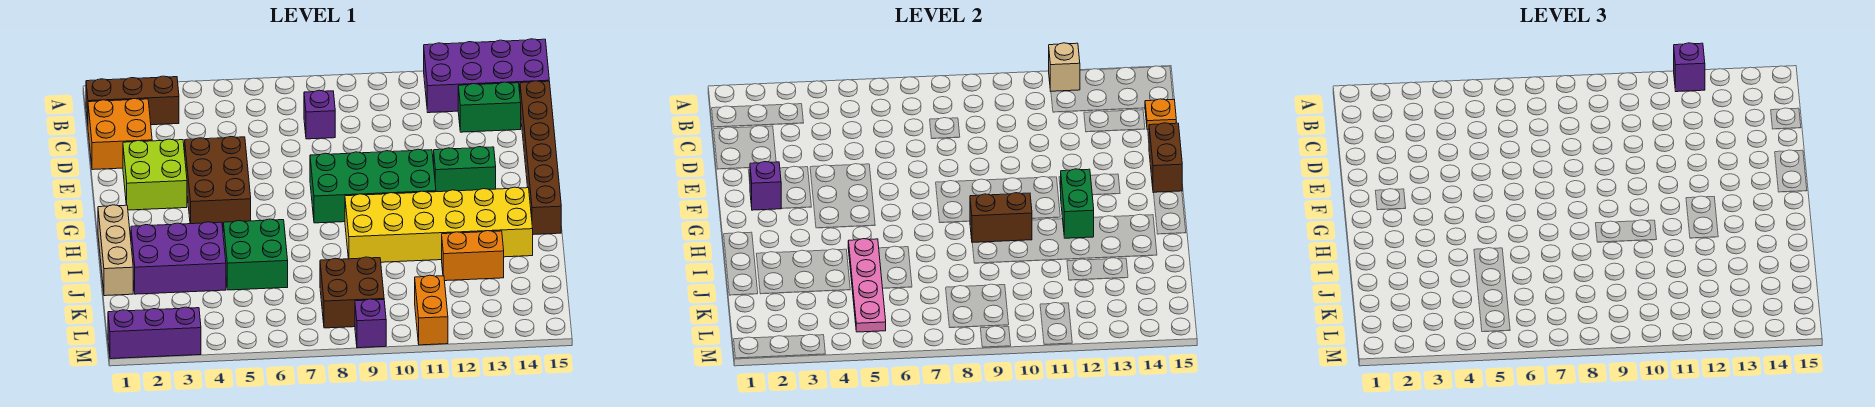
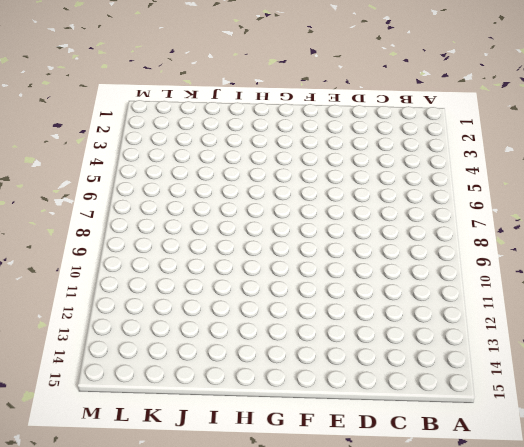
none -> purple brick A12:B15 level 1
none -> brown brick B1:B3 level 1
none -> orange brick C1:D2 level 1

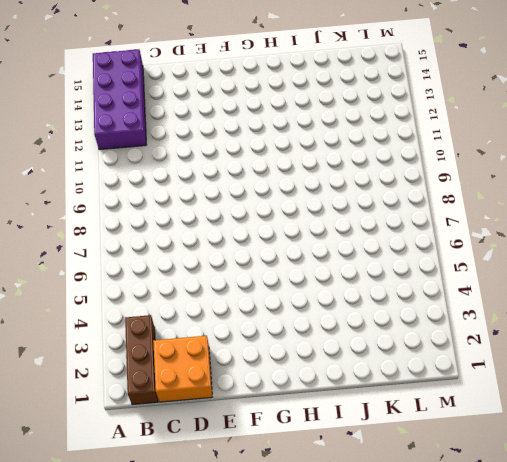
none -> purple brick C8 level 1
none -> green brick C13:C14 level 1
none -> brown brick C15:H15 level 1

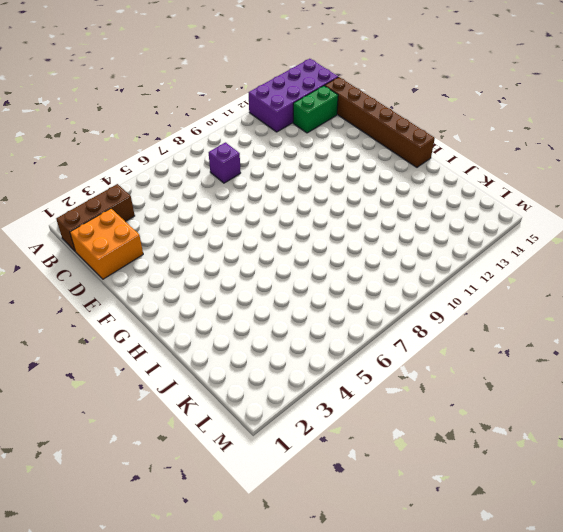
none -> lime brick E2:F3 level 1
none -> brown brick E4:G5 level 1
none -> green brick F8:G11 level 1

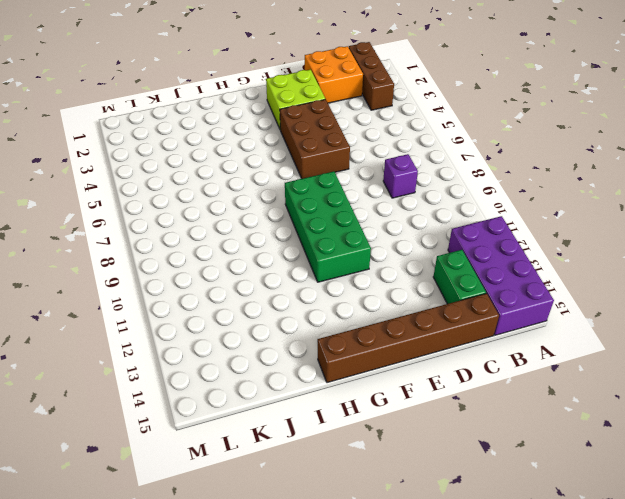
brown brick E4:F6 level 1 -> brown brick E4:G5 level 1
none -> green brick F12:F13 level 1
none -> tan brick H1:J1 level 1
none -> yellow brick H9:I14 level 1

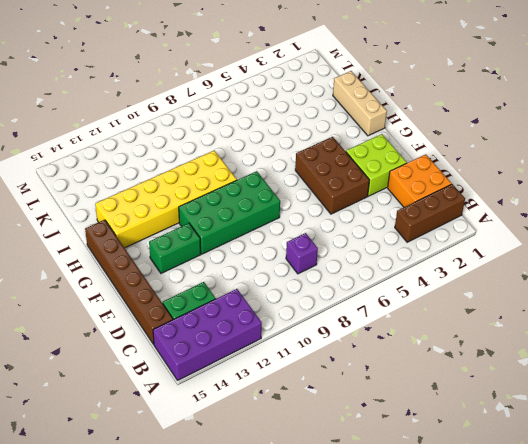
none -> purple brick I2:J4 level 1
none -> green brick I5:J6 level 1
none -> orange brick J12:J13 level 1

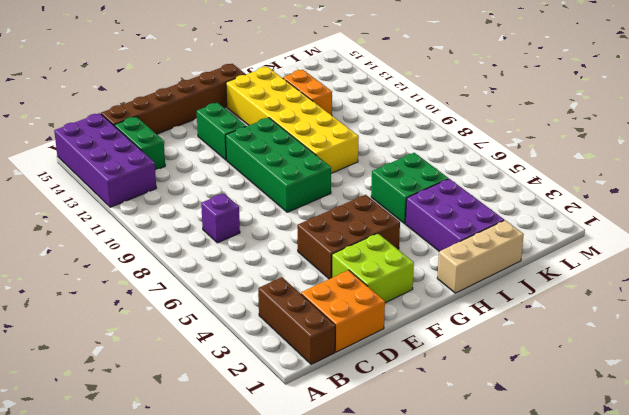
none -> brown brick K8:L9 level 1
none -> orange brick L11:M11 level 1
none -> purple brick M1:M3 level 1

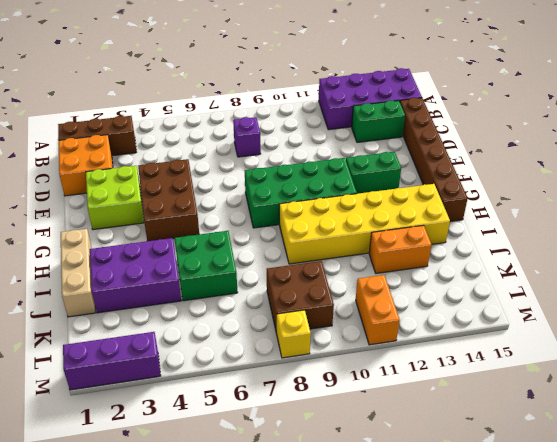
yellow brick M8 level 1 -> none
none -> purple brick M9 level 1
none -> tan brick A12 level 2
none -> orange plate C15 level 2

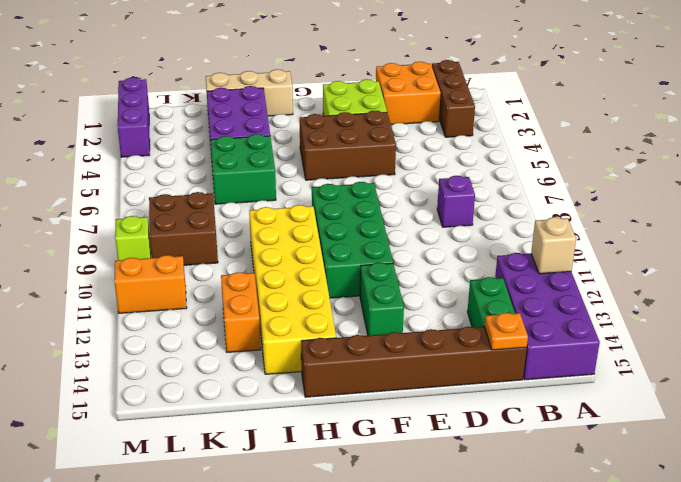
lime brick M9 level 1 -> purple brick M9 level 1
none -> brown brick E15:F15 level 2
none -> purple brick F2 level 2
none -> green brick G12:H12 level 2

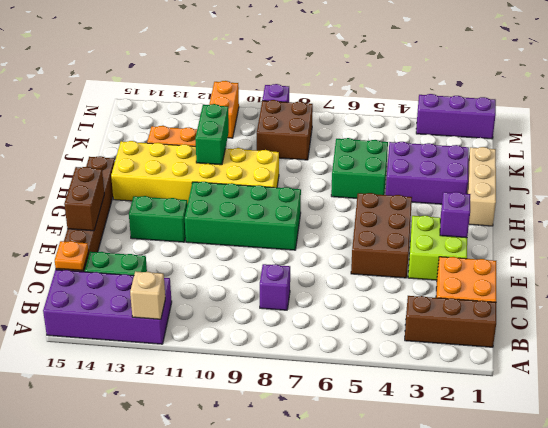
green brick I11:J11 level 2 -> green brick G12:H12 level 2
none -> brown brick H9:H10 level 2
none -> pink plate I5:L5 level 2
none -> purple brick A12 level 3

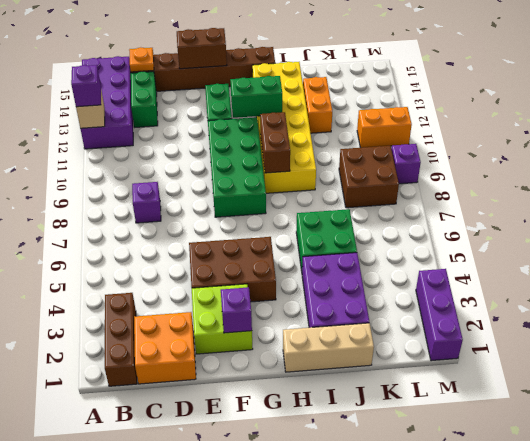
none -> pink plate I5:L5 level 2

